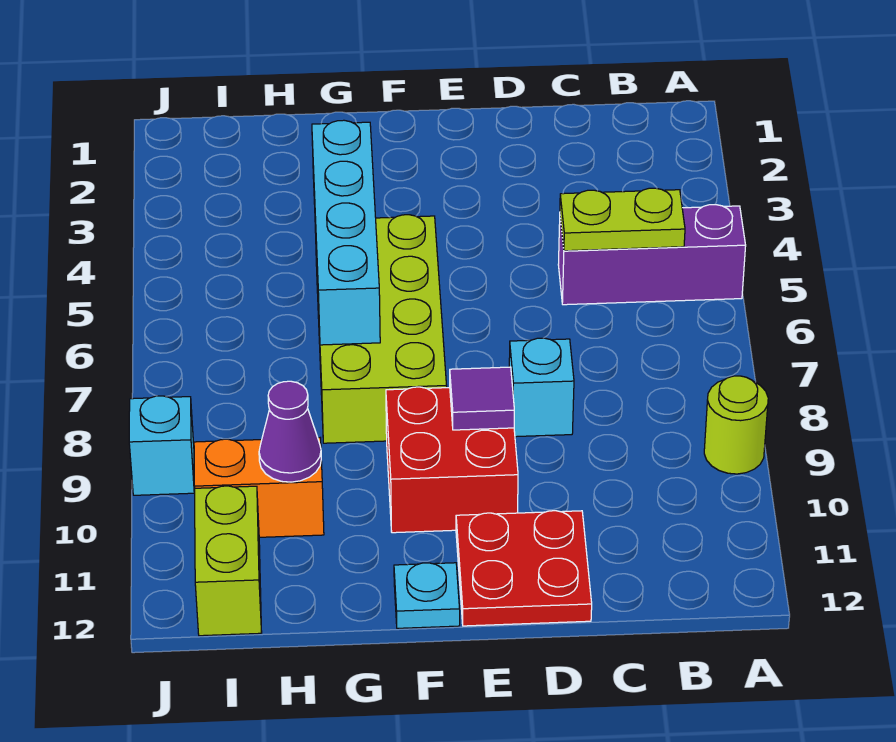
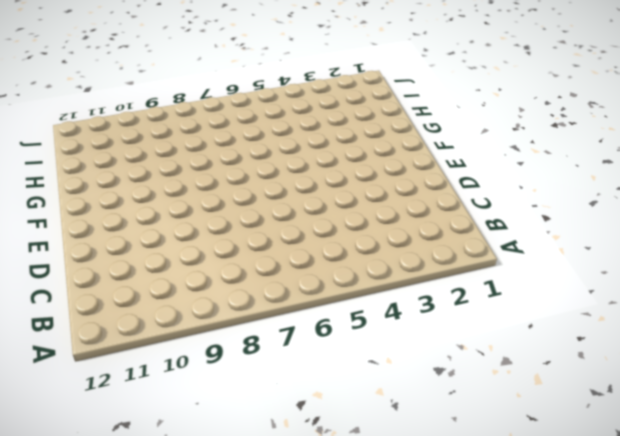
none -> purple brick A5:C5 level 1
none -> lime round brick A9 level 1
none -> cyan brick D8 level 1

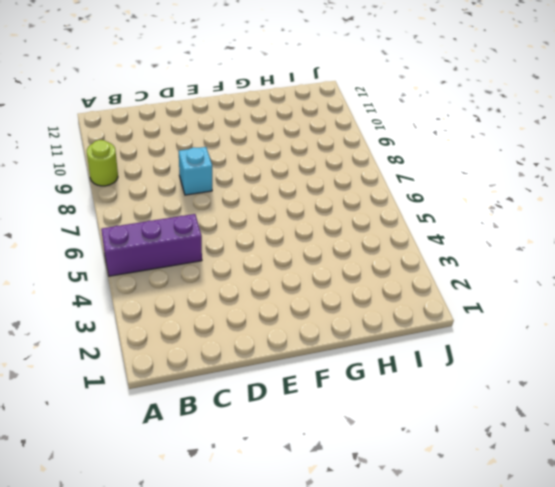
none -> red plate D11:E12 level 1
none -> red brick E9:F10 level 1
none -> lime brick F5:G8 level 1

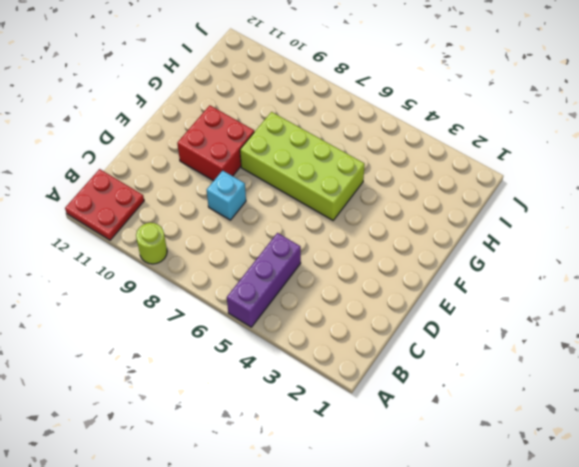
red plate A11:B12 level 1 -> red plate D11:E12 level 1
none -> cyan plate F12 level 1
none -> orange brick H10:I10 level 1
none -> lime brick I11:I12 level 1

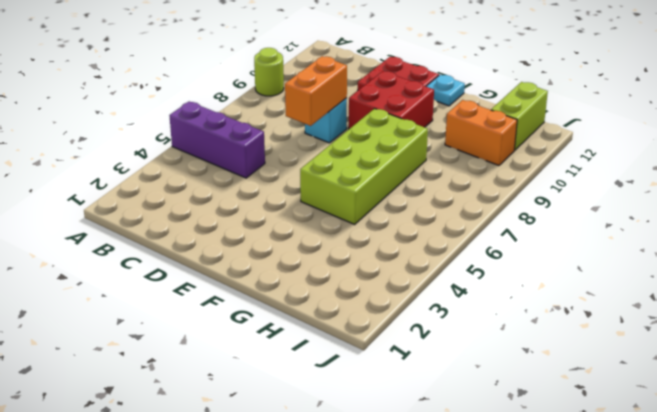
orange brick D7:D8 level 2 -> none
none -> cyan brick J9 level 1
none -> lime plate B5:C5 level 2
none -> purple tile E9 level 2

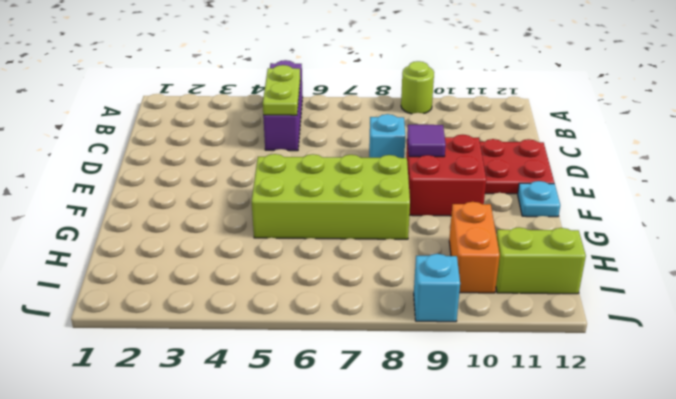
none -> cyan brick G4:G7 level 2
none -> purple cone H10 level 2

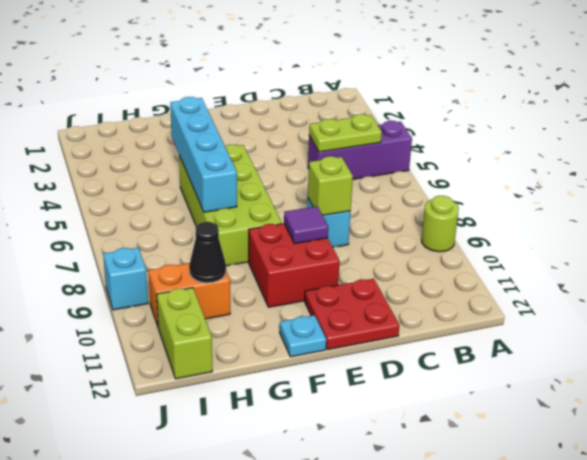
lime brick D8 level 2 -> none
black cone H10 level 2 -> purple cone H10 level 2

